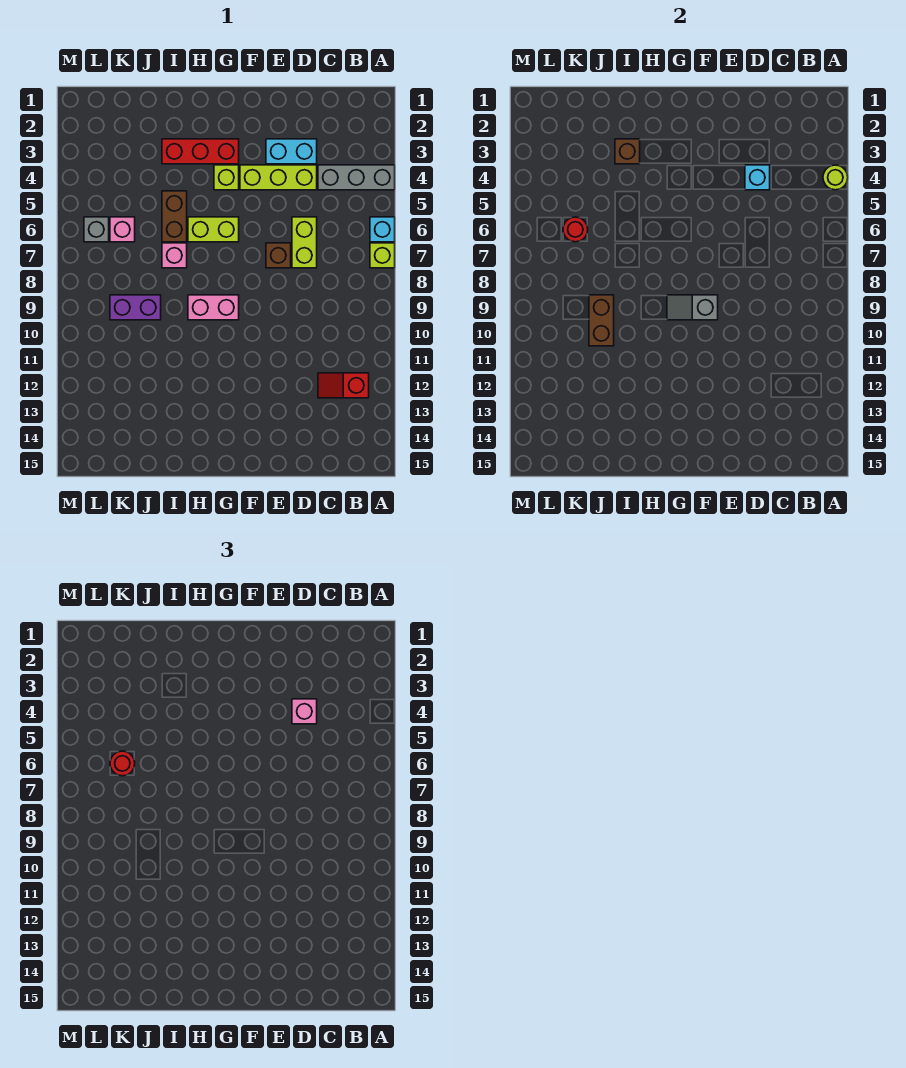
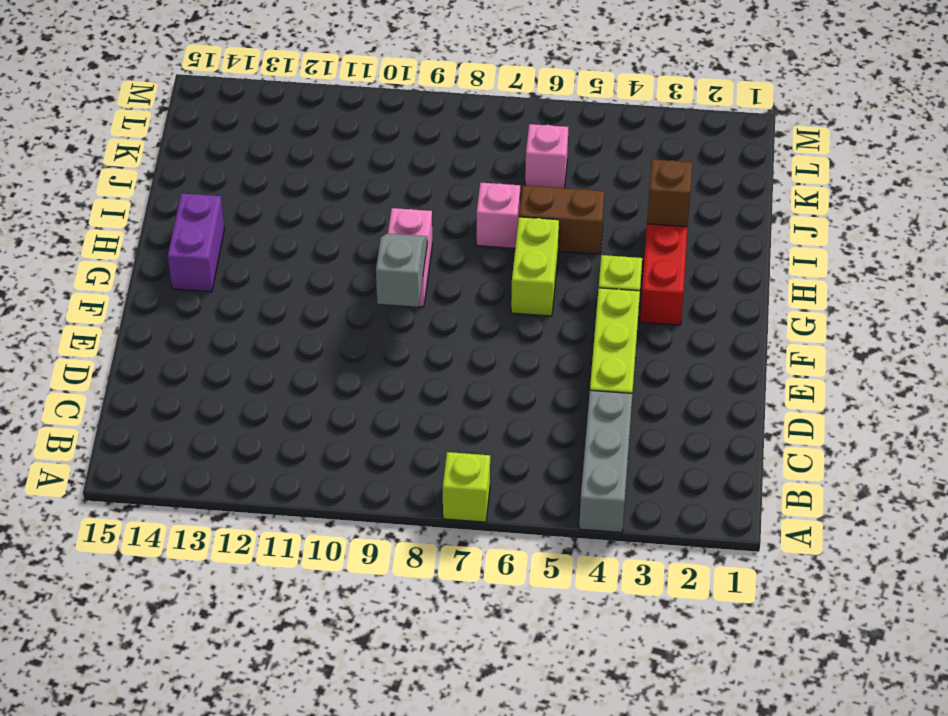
purple brick G14:H14 level 1 -> purple brick J9:K9 level 1
none -> cyan brick A6 level 1
none -> red slope B12:C12 level 1 top B
none -> cyan brick D3:E3 level 1

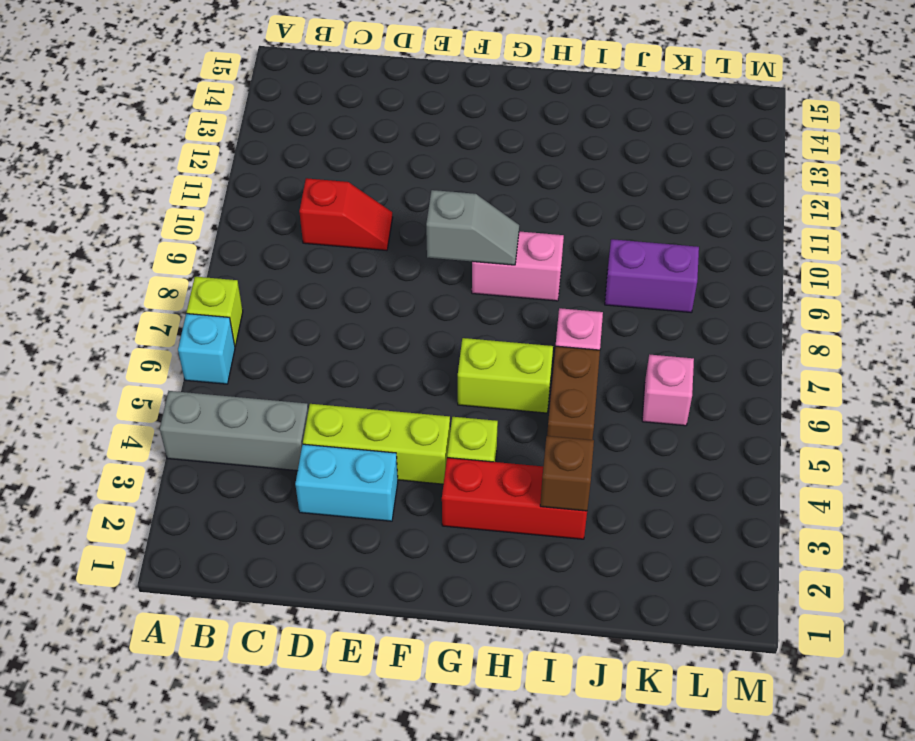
red slope C10:D10 level 1 top C -> red slope B12:C12 level 1 top B
none -> lime brick D6:D7 level 1
none -> brown brick E7 level 1
none -> grey brick L6 level 1

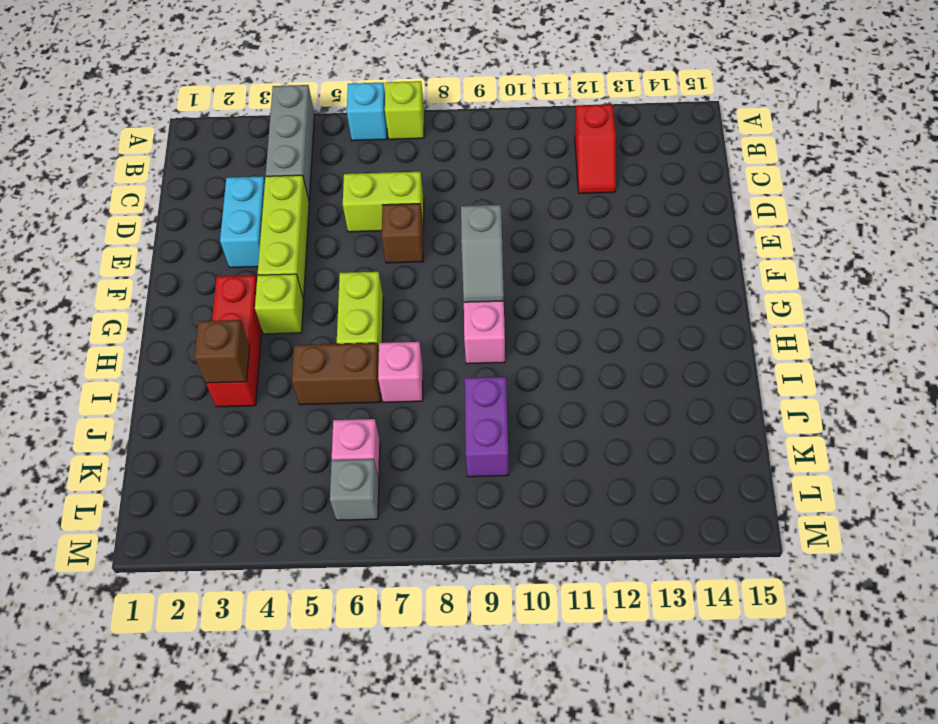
none -> lime round brick A4 level 2
none -> cyan brick D4 level 2
none -> brown brick J9:J10 level 2

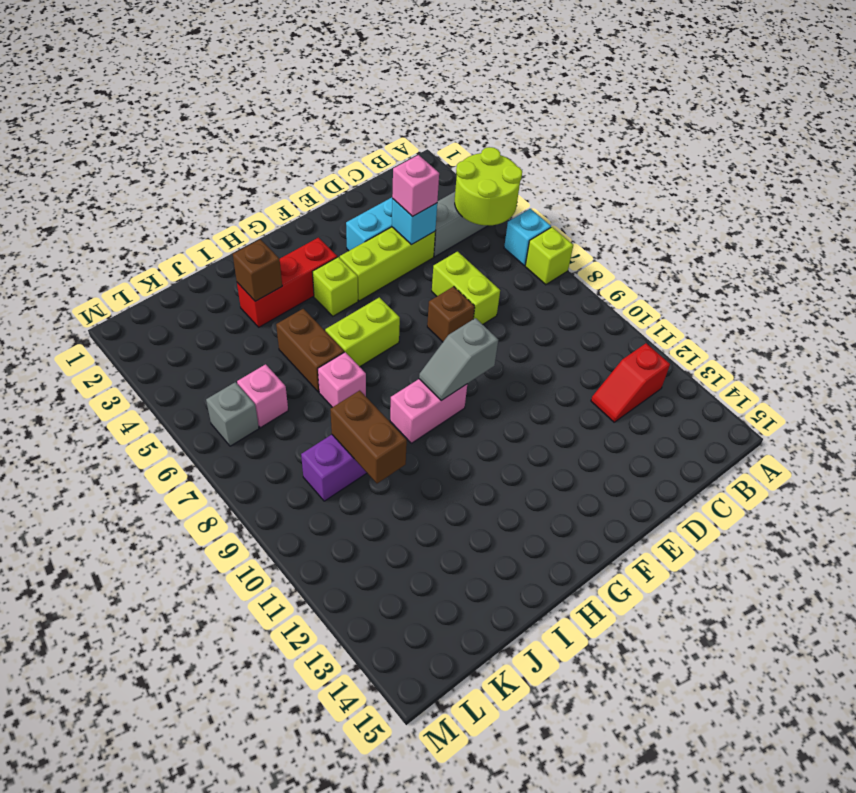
lime round brick A4:B5 level 2 -> lime round brick A4 level 2
none -> red round brick K6 level 2
none -> red round brick K6 level 3

